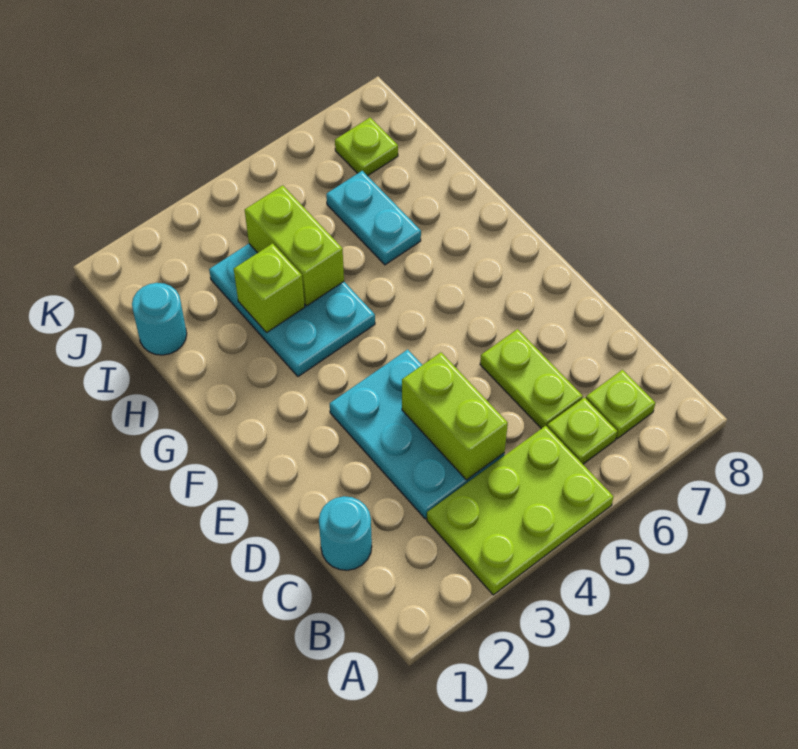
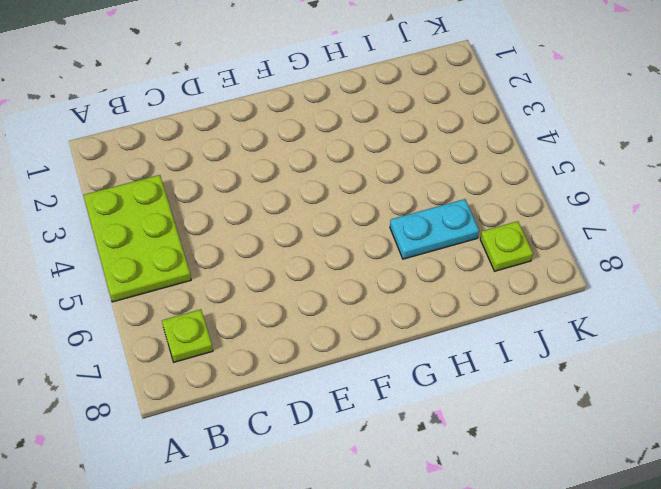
none -> lime plate B6 level 1
none -> cyan round brick C1 level 1
none -> cyan plate C3:E4 level 1

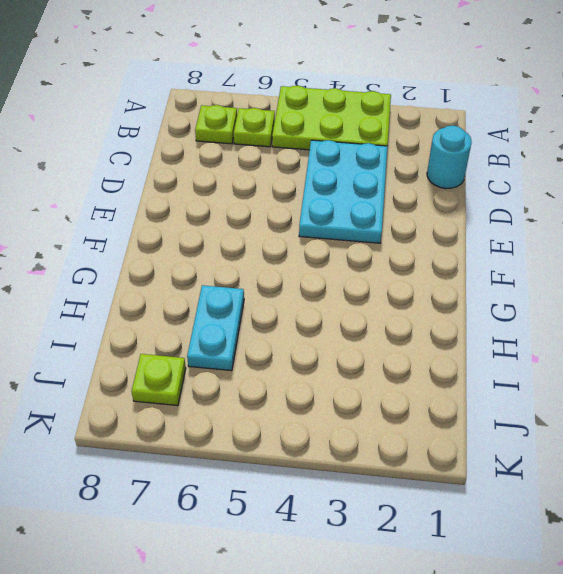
none -> lime plate C6:D6 level 1
none -> cyan plate G3:I4 level 1
none -> cyan round brick I1 level 1

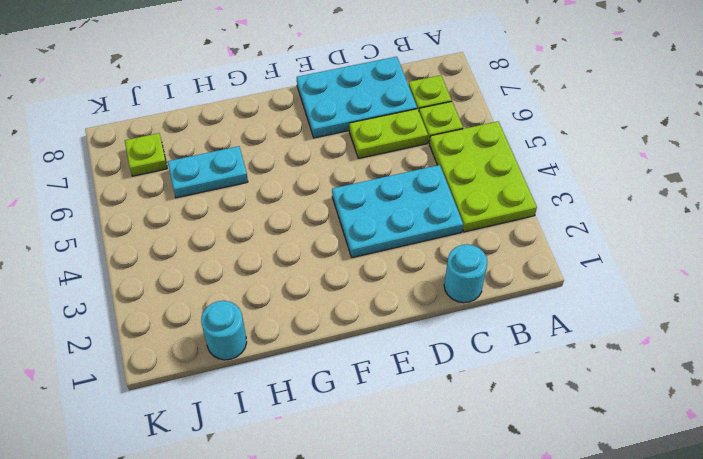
cyan plate C7:E8 level 1 -> cyan plate G3:I4 level 1
none -> lime brick C4:D4 level 2
none -> lime brick H3 level 2
none -> lime brick H4:I4 level 2

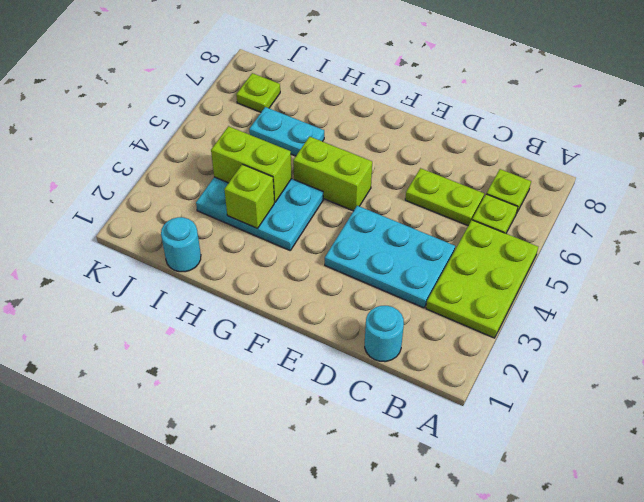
lime brick F5:G5 level 1 -> lime brick C4:D4 level 2

